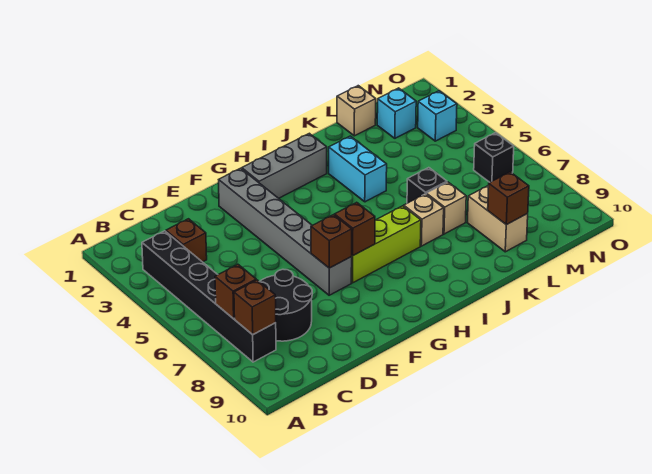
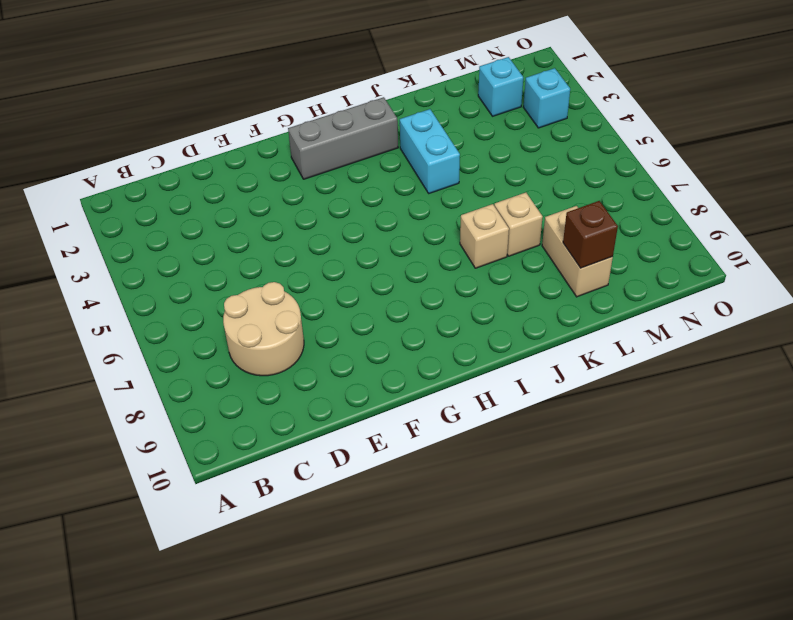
tan round brick C7:D8 level 1 -> black round brick C7:D8 level 1
none -> black brick B3:B8 level 1
none -> brown brick C3 level 1
none -> grey brick F2:F7 level 1

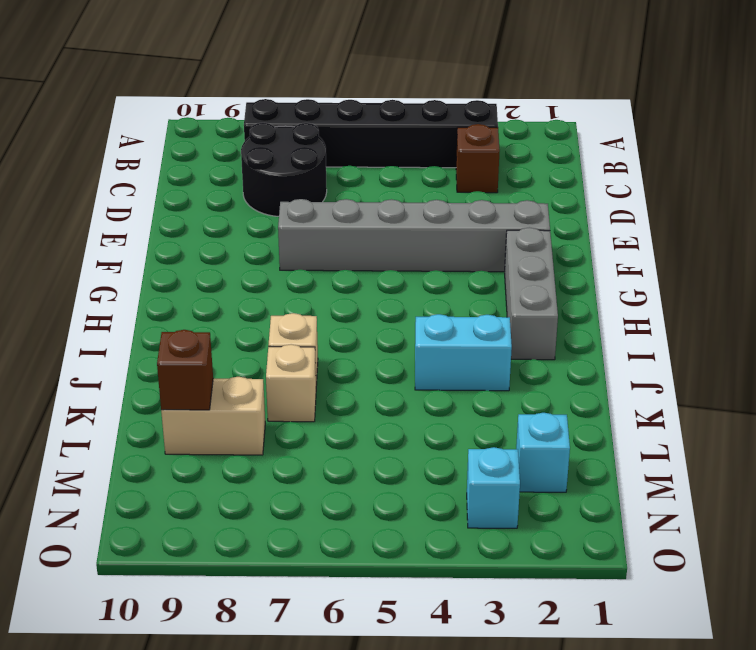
none -> lime brick G7:I7 level 1
none -> black brick K6 level 1
none -> tan brick L1 level 1

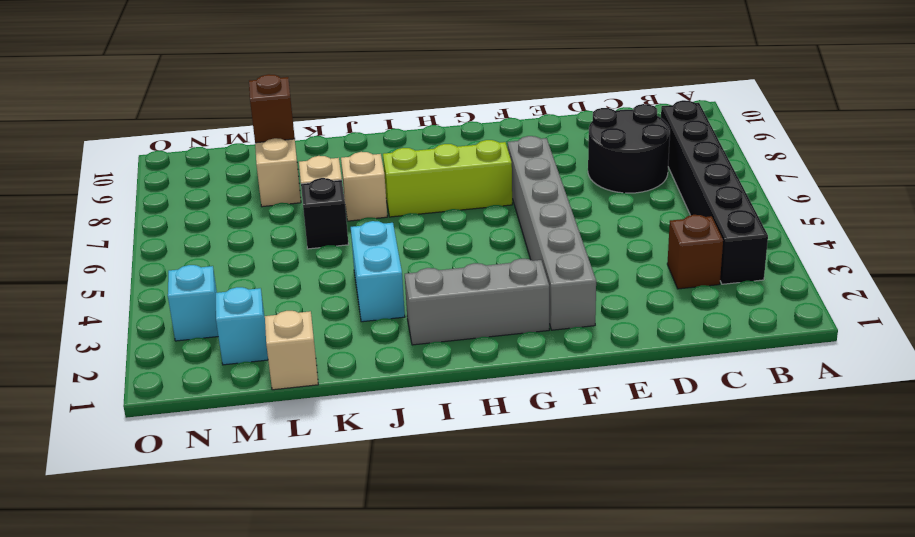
none -> black brick N6 level 1
none -> brown brick B7 level 2
none -> brown brick B8 level 2

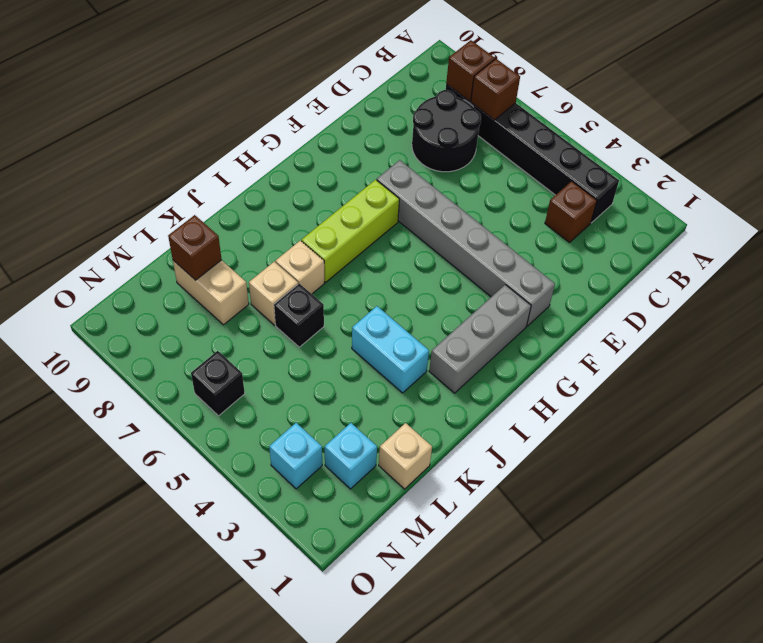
none -> brown brick F7 level 2
none -> brown brick G7 level 2

